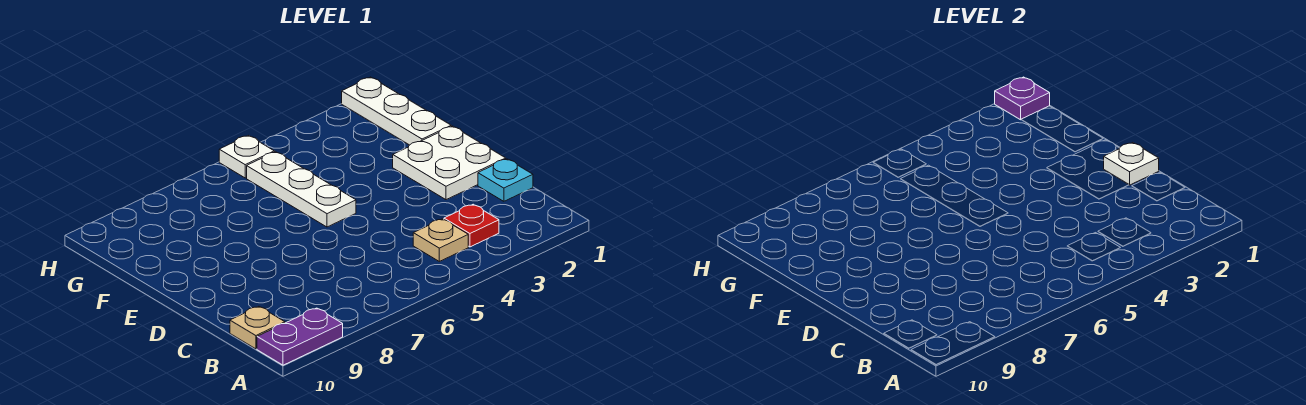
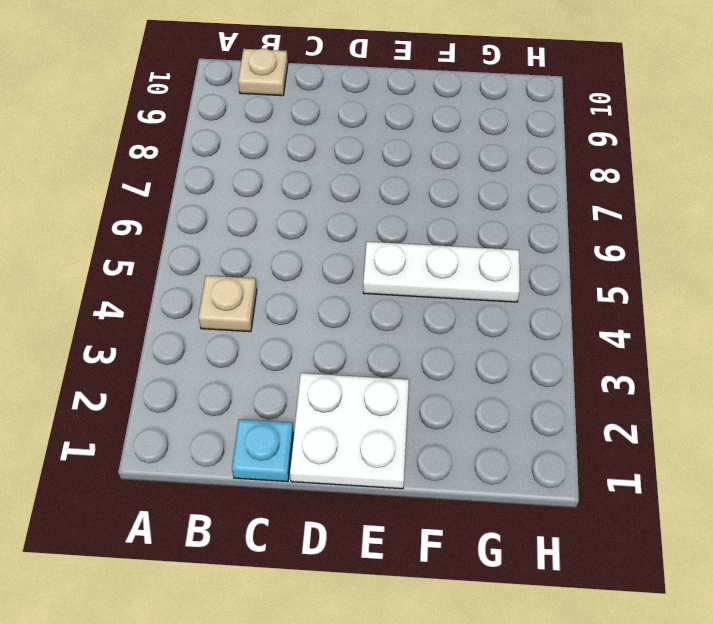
none -> purple plate A9:A10 level 1
none -> red plate B3 level 1

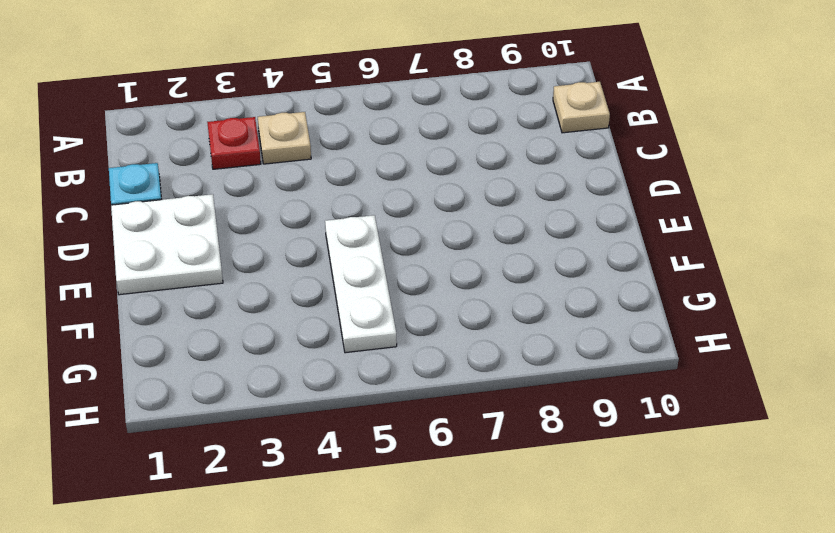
none -> purple plate A9:A10 level 1
none -> white plate F1:H1 level 1

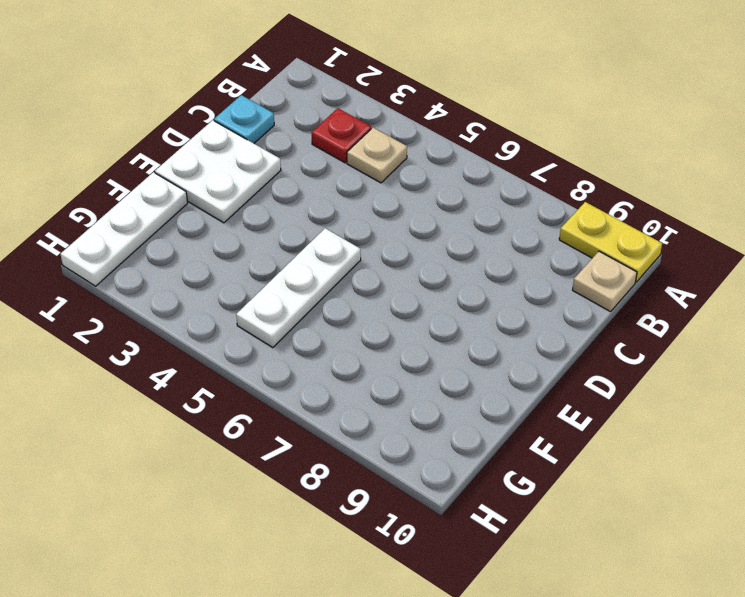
yellow plate A9:A10 level 1 -> purple plate A9:A10 level 1
none -> white plate H5 level 1
none -> white plate D1 level 2

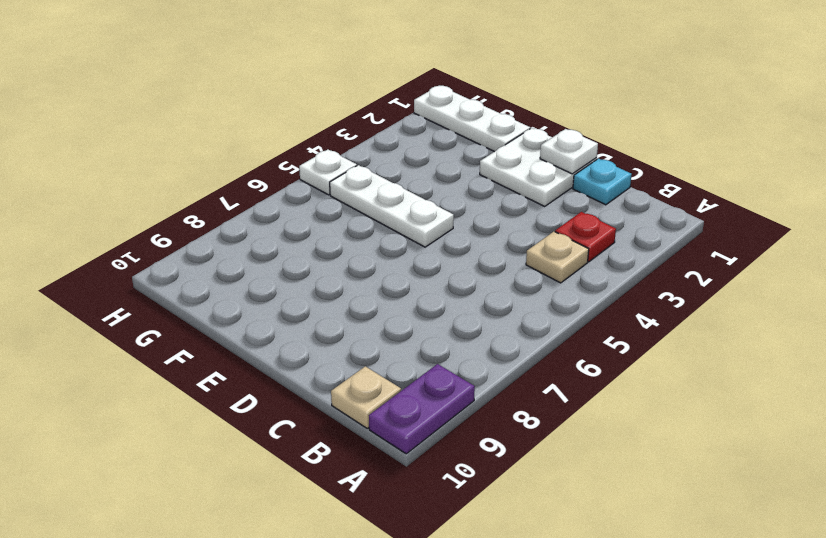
none -> purple plate H1 level 2

